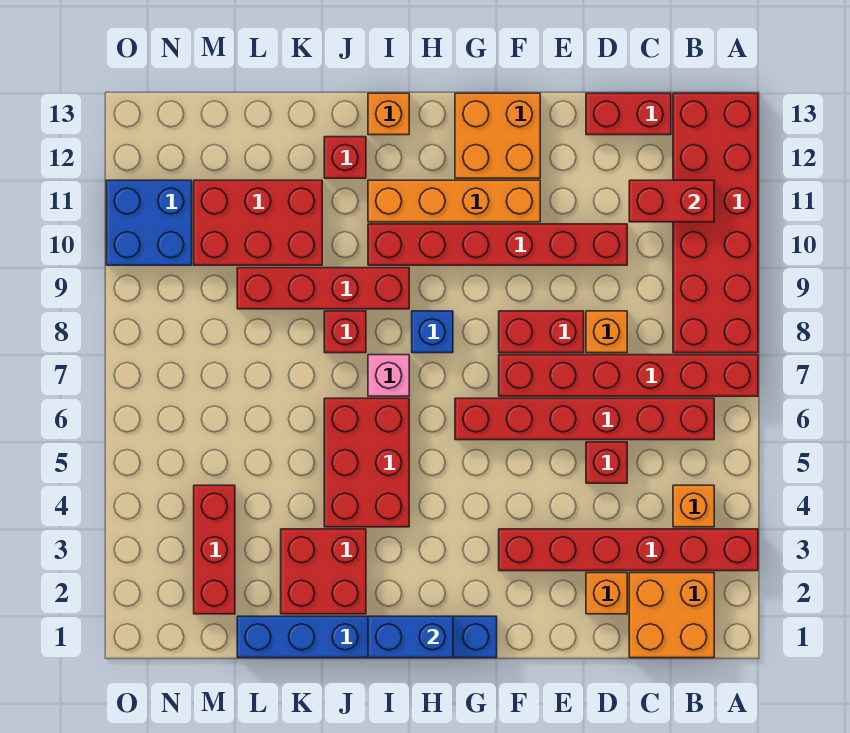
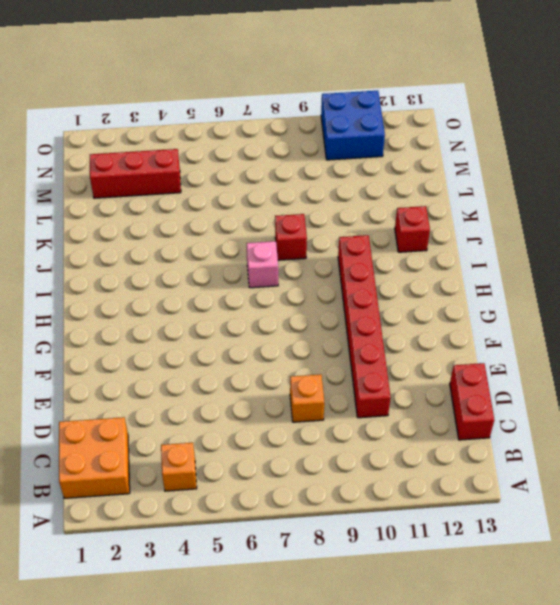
none -> red brick A3:F3 level 1
none -> red brick A7:F7 level 1
none -> red brick A8:B13 level 1

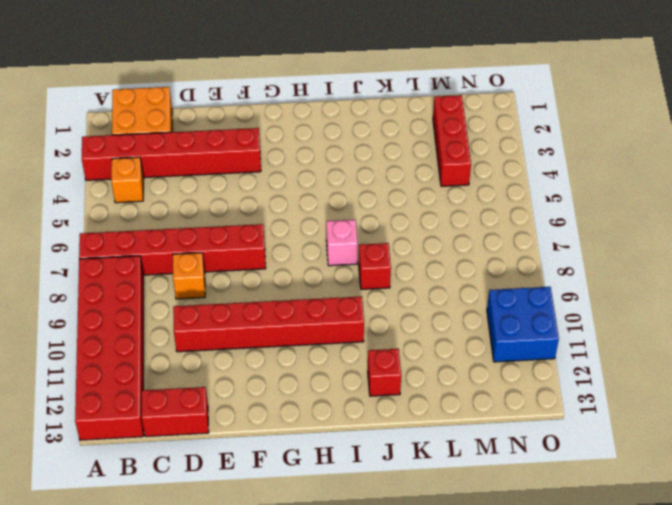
none -> red brick B6:G6 level 1
none -> orange brick D2 level 1
none -> red brick D5 level 1

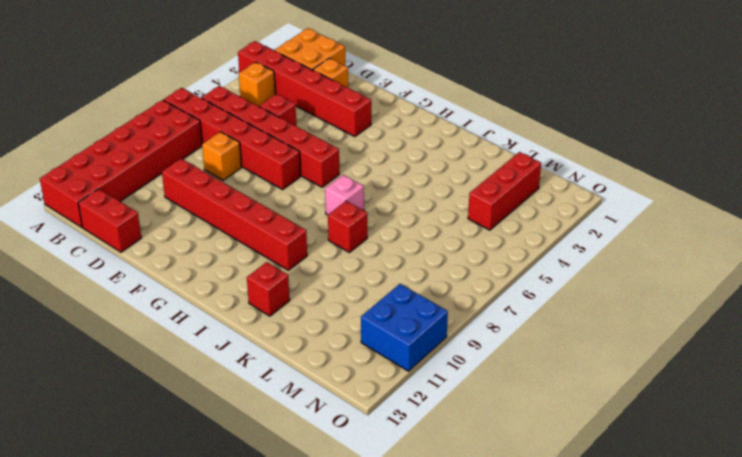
none -> red brick E8:F8 level 1
none -> orange brick F11:I11 level 1
none -> orange brick F12:G13 level 1

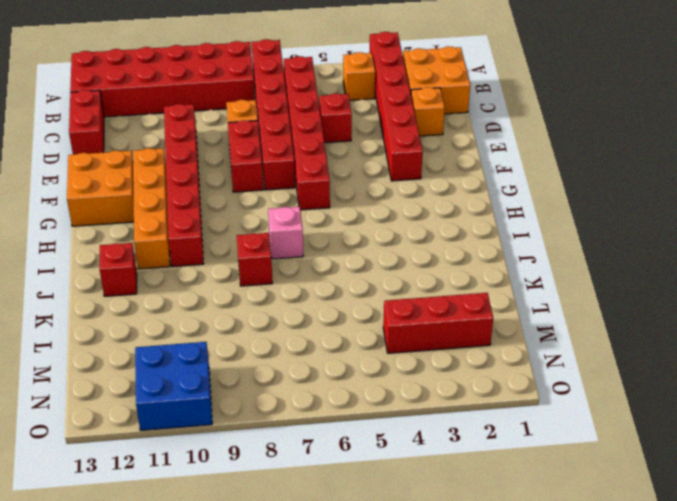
none -> blue brick G1:L1 level 1
none -> blue brick H8 level 1
none -> red brick I4:J6 level 1

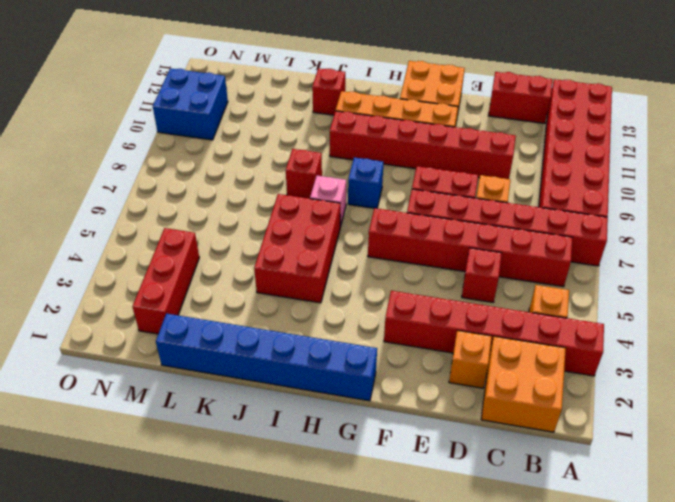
none -> red brick I9:L9 level 1
none -> orange brick I13 level 1
none -> red brick J2:K3 level 1

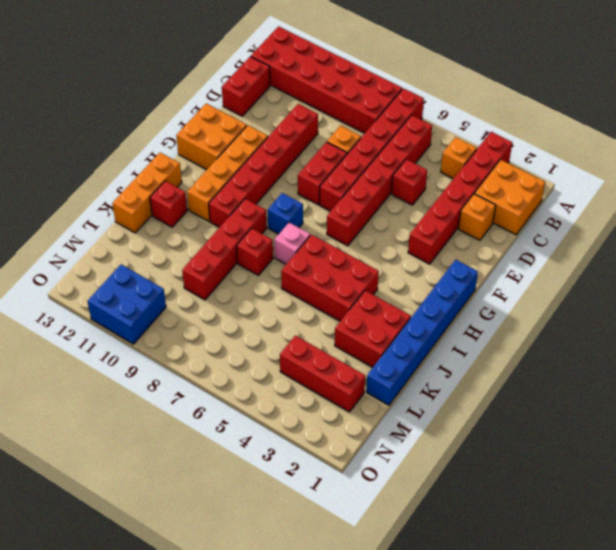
orange brick I13:K13 level 1 -> orange brick I13 level 1
none -> red brick K10:M11 level 1
none -> red brick B11:C11 level 2
none -> blue brick H1:I1 level 2

